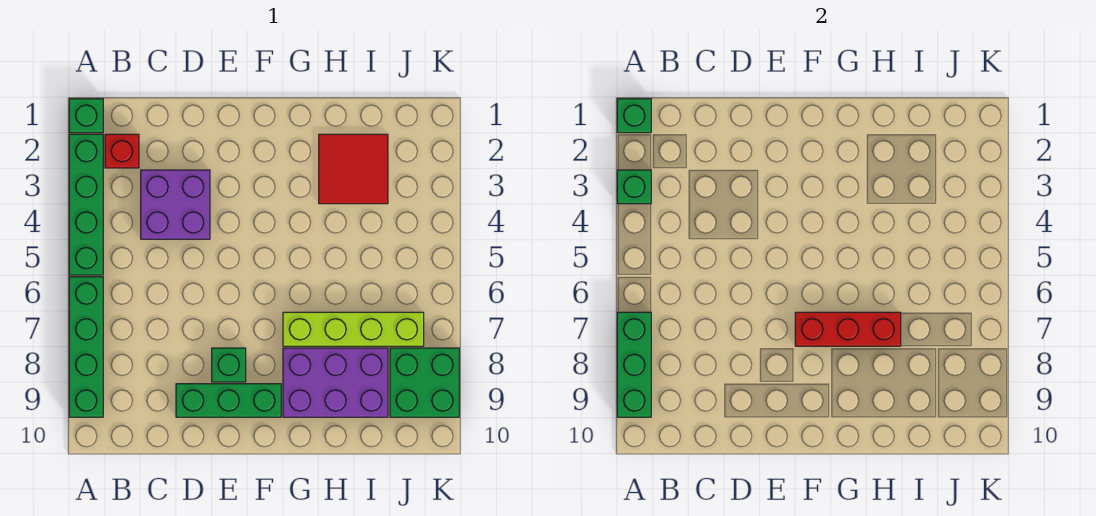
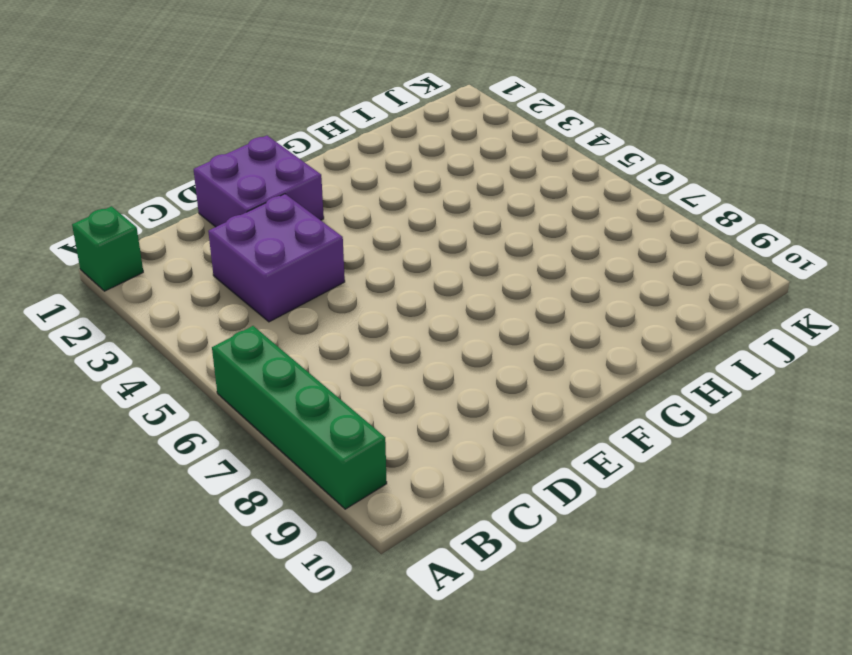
purple brick D1:E2 level 1 -> none
none -> green brick A2:A5 level 1
none -> red brick B2 level 1
none -> green brick D9:F9 level 1

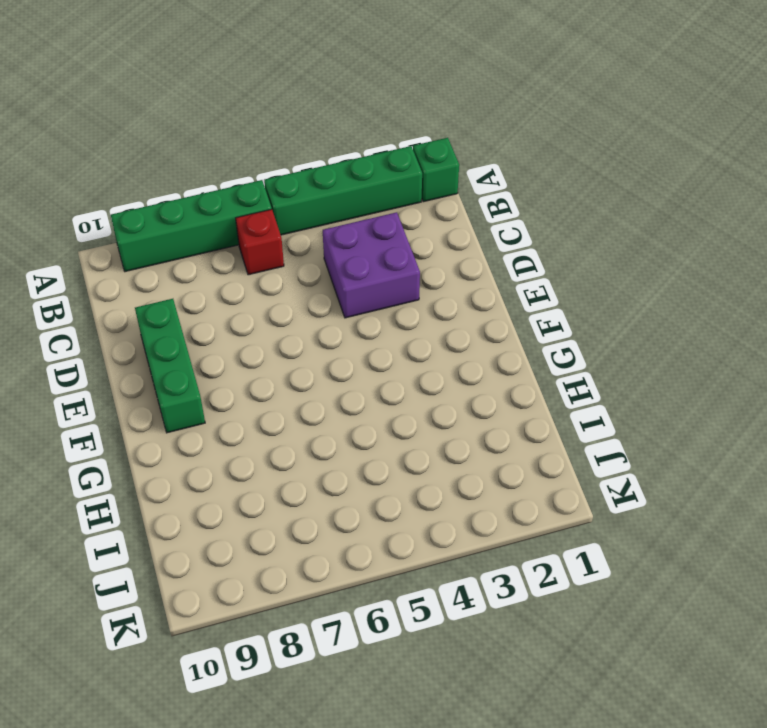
red brick B6 level 1 -> red brick B2 level 1
none -> green brick E8 level 1
none -> lime brick G7:J7 level 1
none -> purple brick G8:I9 level 1

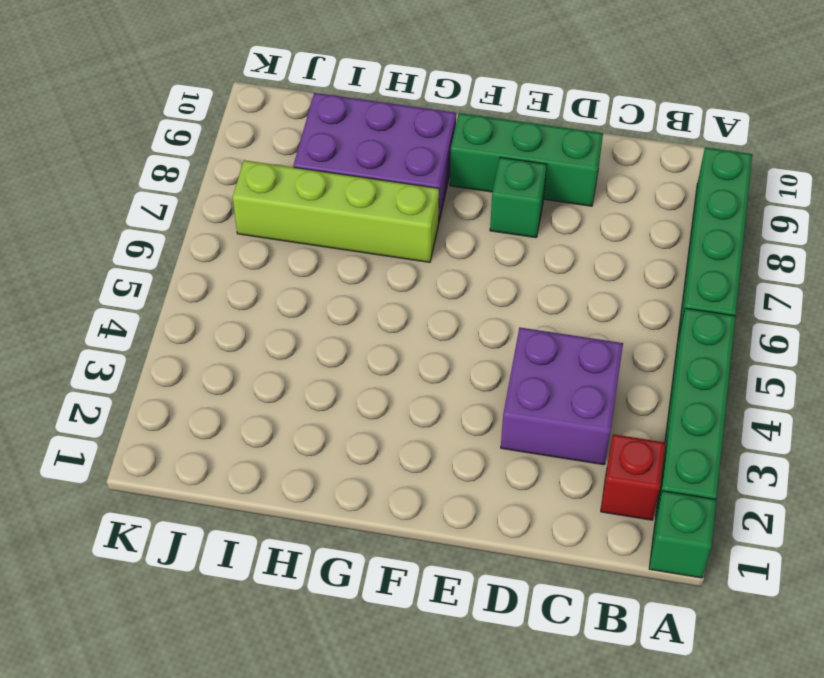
none -> red tile H2:I3 level 1
none -> green brick J8:K9 level 1
none -> green brick A1 level 2

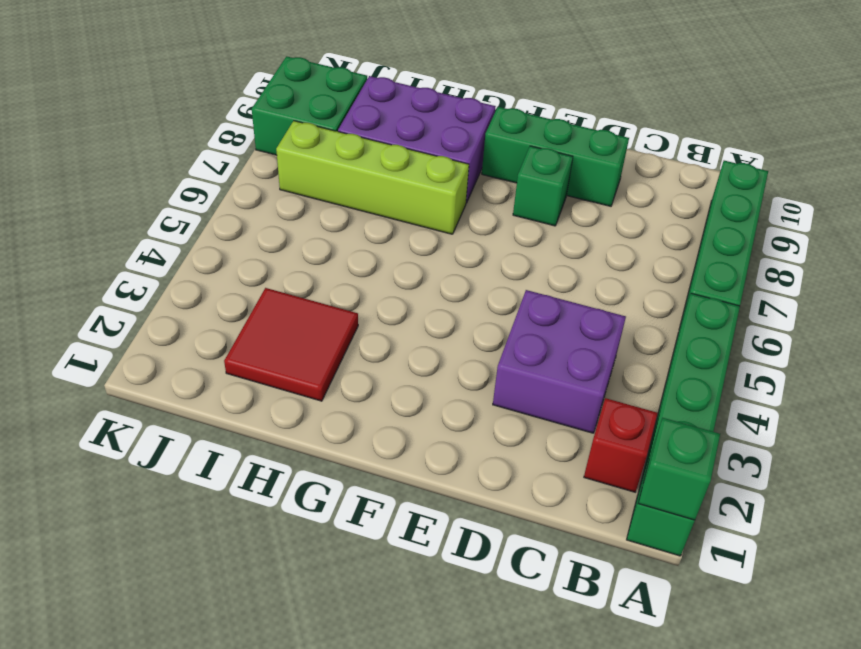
none -> green brick A3 level 2
none -> green brick A7:A9 level 2
none -> red brick F7:H7 level 2

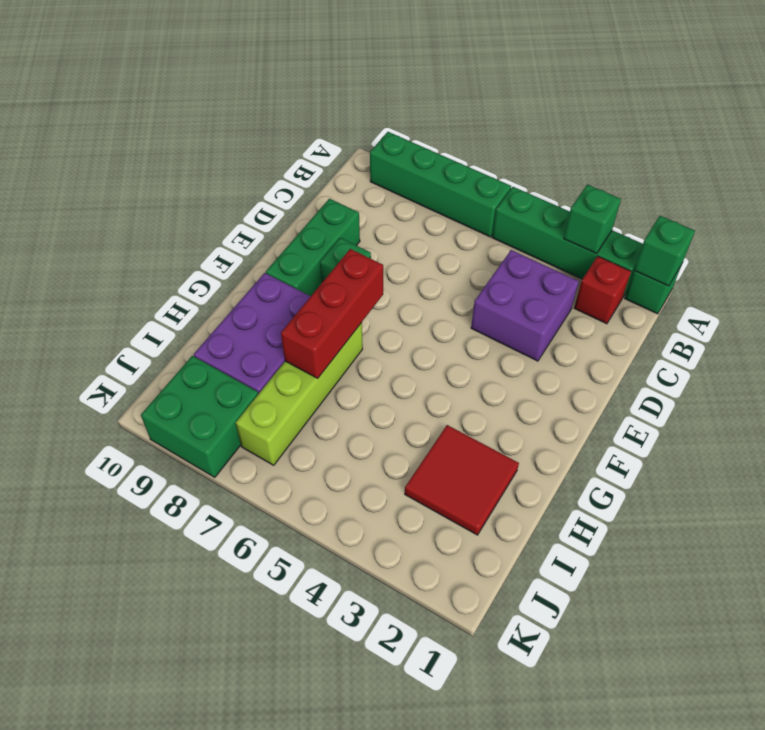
none -> green brick A7:A9 level 2

